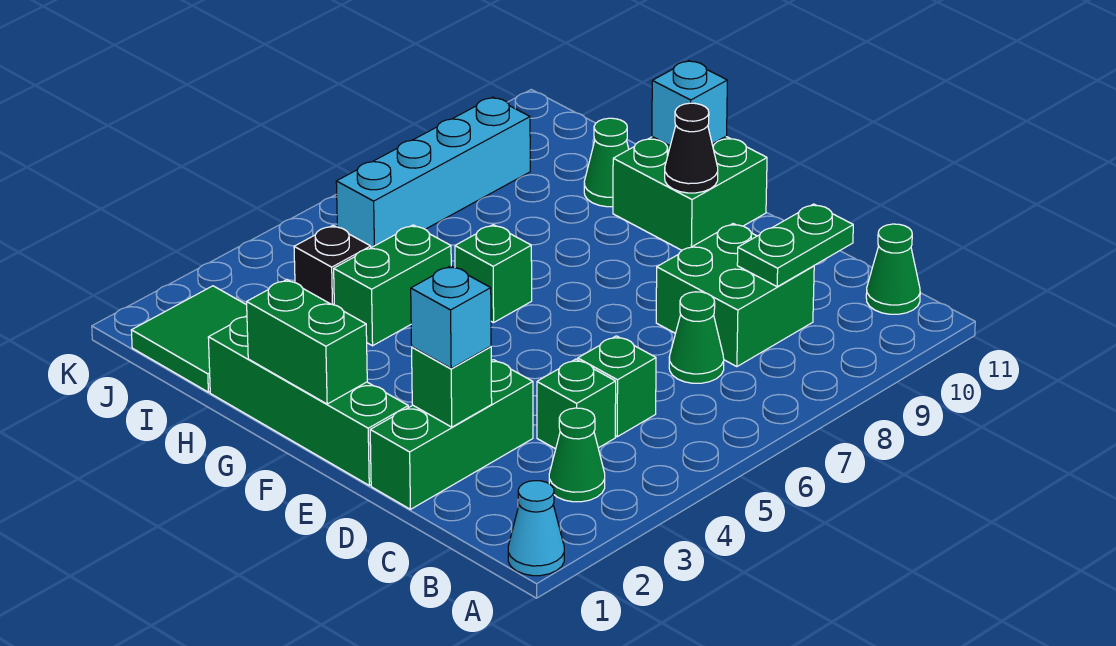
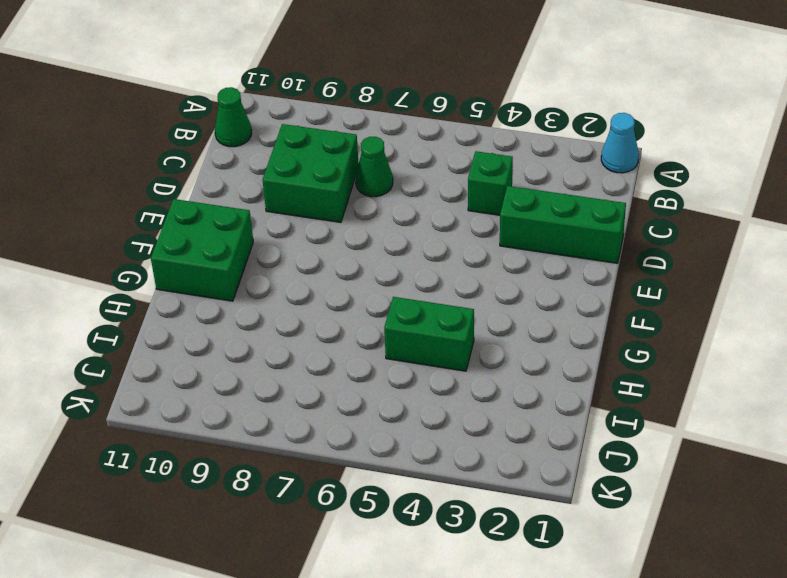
none -> green cone B3 level 1
none -> green brick C5 level 1
none -> green brick E1:H1 level 1

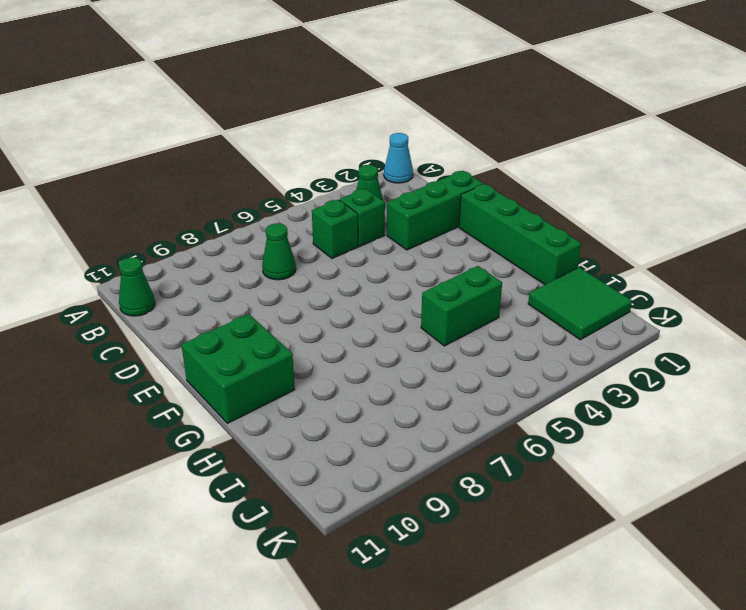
none -> green brick C8:D9 level 1
none -> green brick G6 level 1
none -> green cone H10 level 1

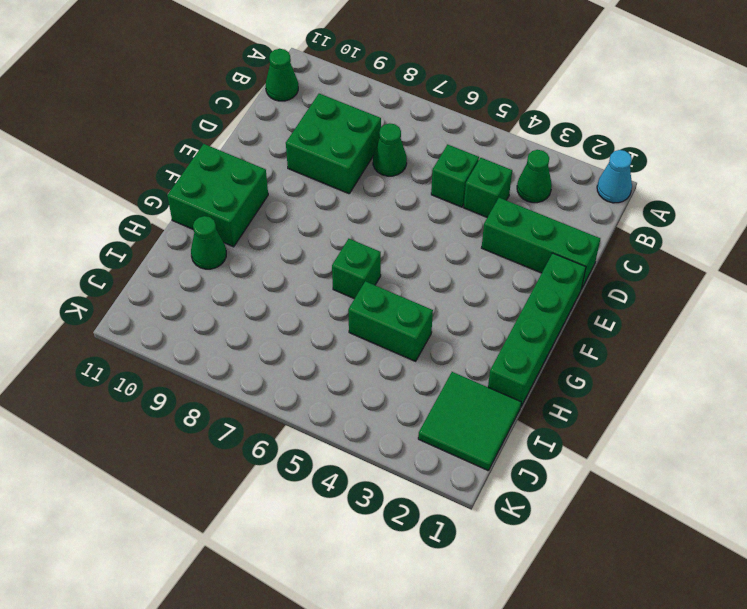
none -> black brick I4 level 1
none -> cyan brick J6:J9 level 1
none -> green plate C9:C10 level 2

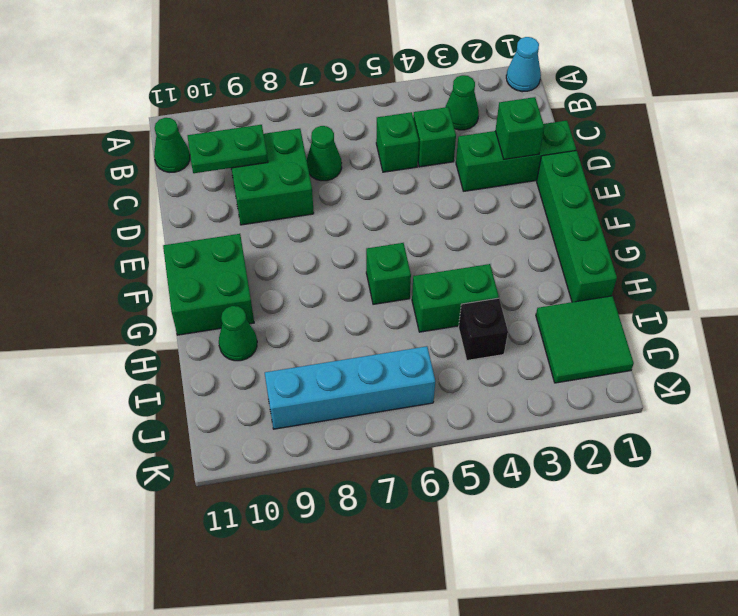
none -> green brick F1:G1 level 2
none -> black cone F10 level 2
none -> cyan brick G11 level 2

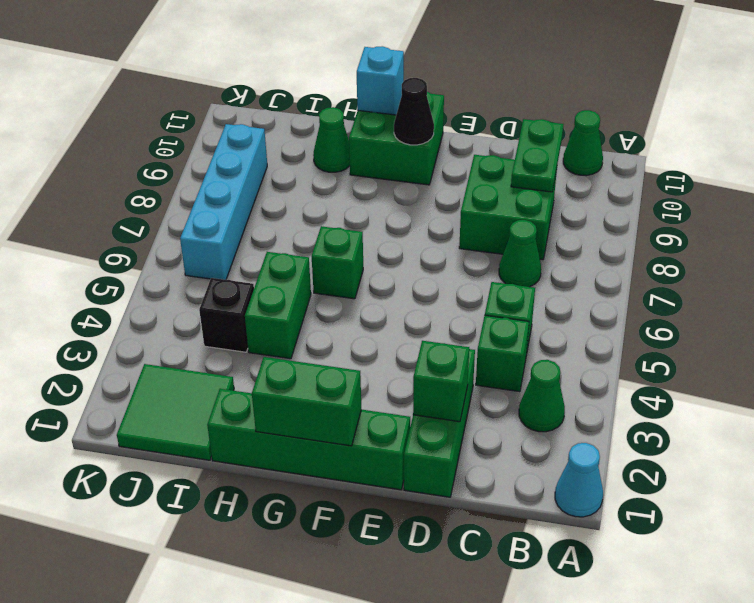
none -> cyan brick D2 level 3

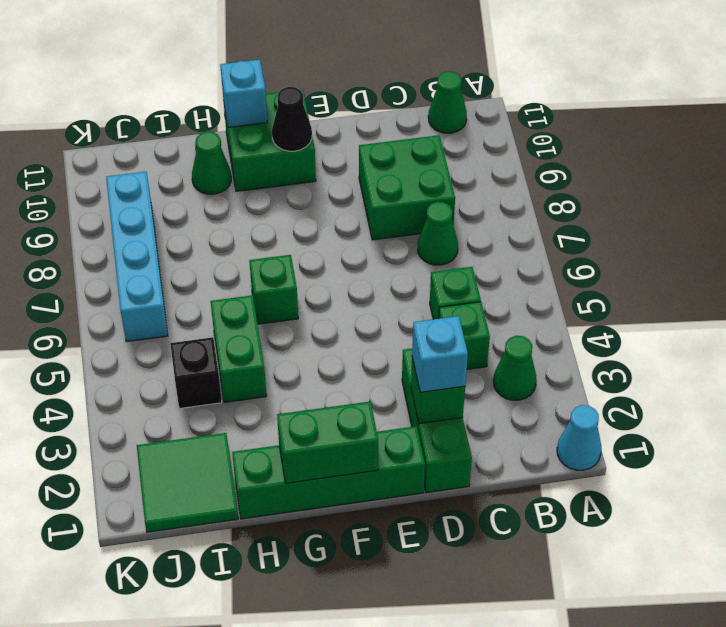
none -> green plate C9:C10 level 2

